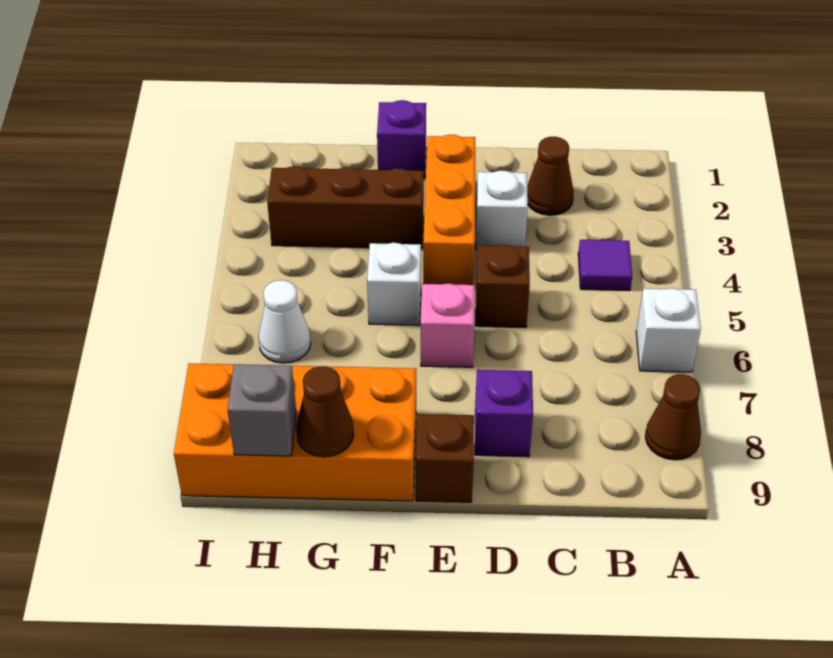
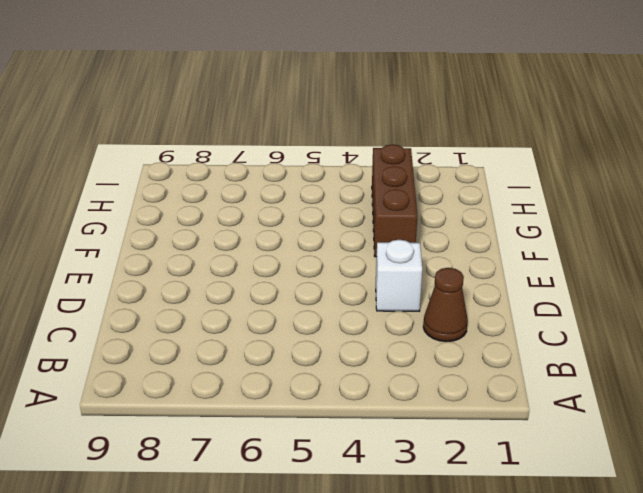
none -> white brick A6 level 1
none -> brown cone A8 level 1
none -> purple tile B4 level 1

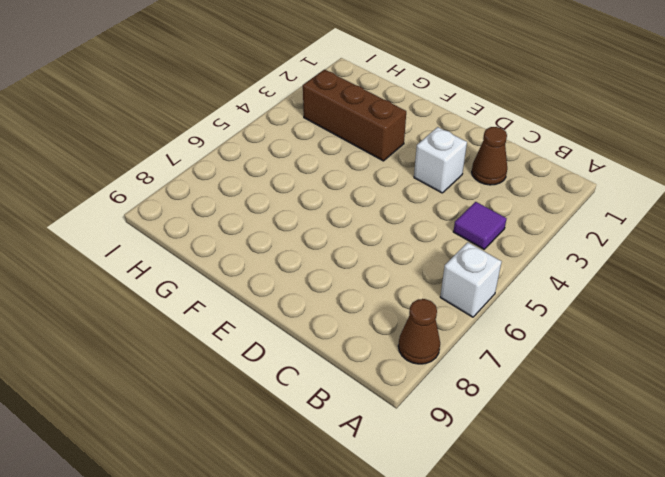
none -> brown brick D5 level 1
none -> purple brick D8 level 1
none -> orange brick E2:E4 level 1

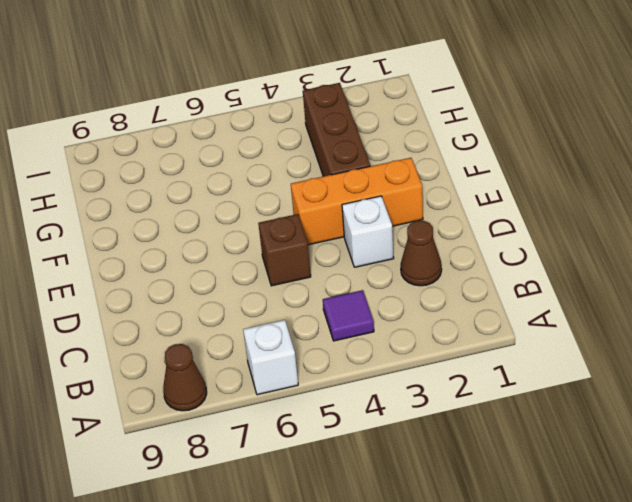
none -> purple brick D8 level 1
none -> pink brick E6 level 1
none -> brown brick E9 level 1

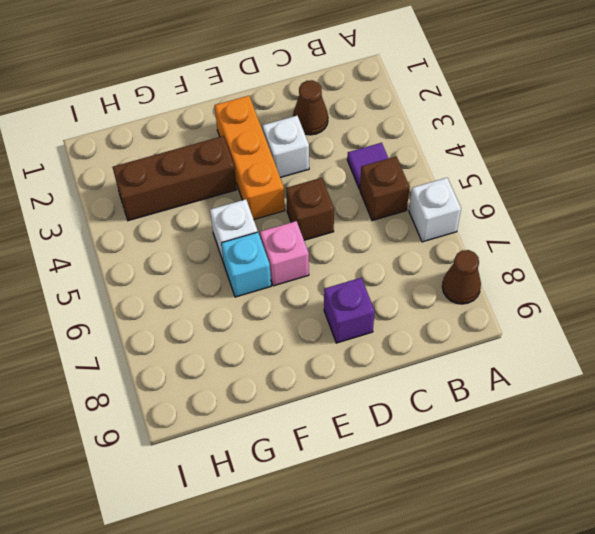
brown brick B5 level 1 -> brown brick E9 level 1
cyan brick F6 level 1 -> none
none -> purple brick F1 level 1
none -> orange brick F8:I9 level 1
none -> white cone H6 level 1

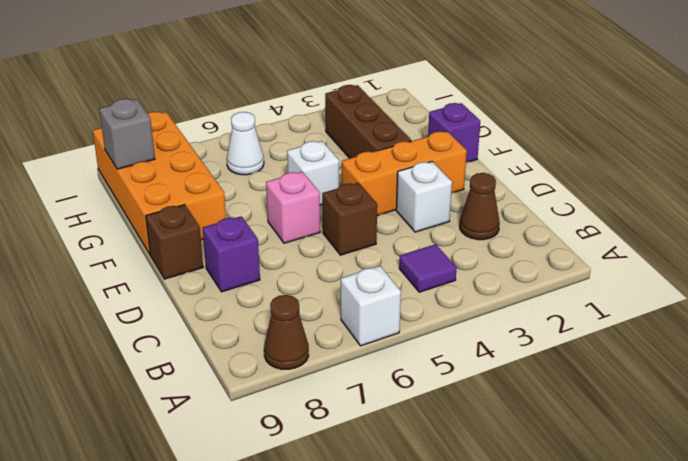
none -> brown cone G9 level 2

